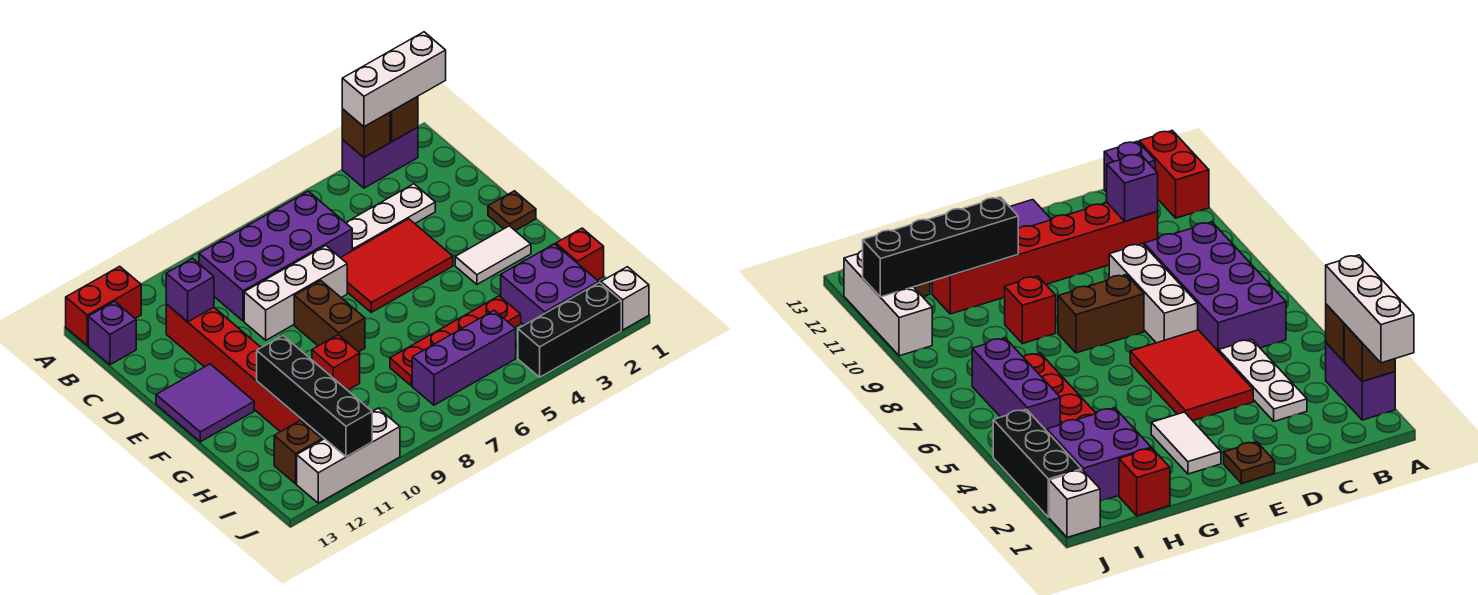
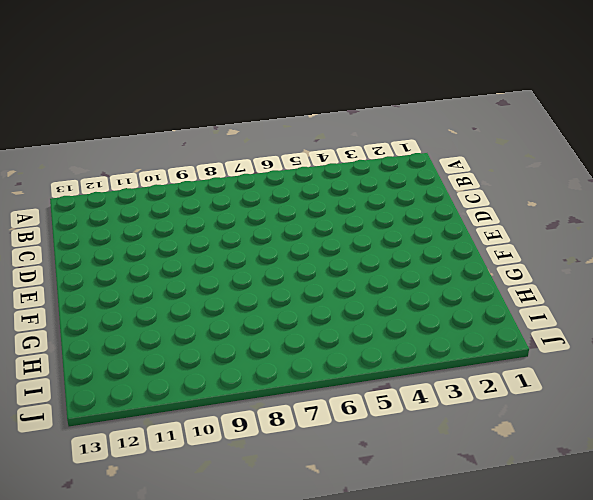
none -> purple brick A2:A3 level 1
none -> red brick A12:A13 level 1
none -> purple brick B6:C9 level 1

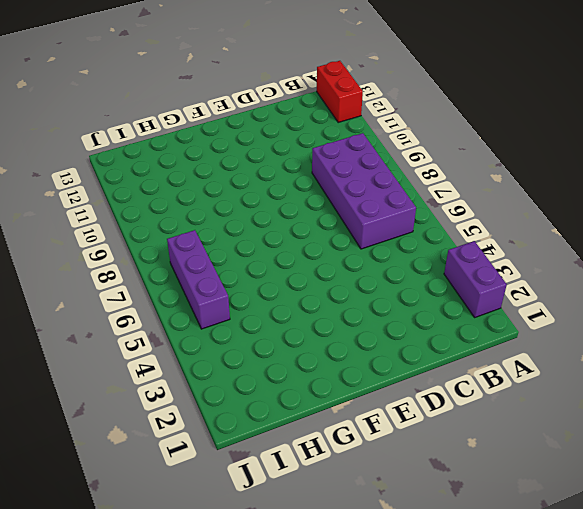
none -> purple brick B13 level 1
none -> white plate C3:C5 level 1
none -> red brick C11:H11 level 1

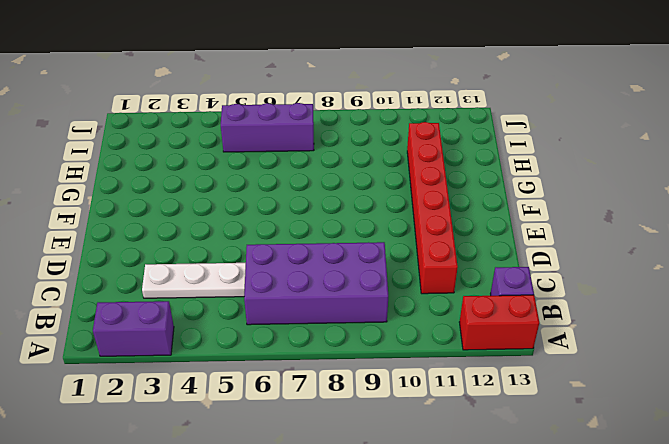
none -> red tile D4:E6 level 1
none -> white brick D7:D9 level 1
none -> brown plate E1 level 1

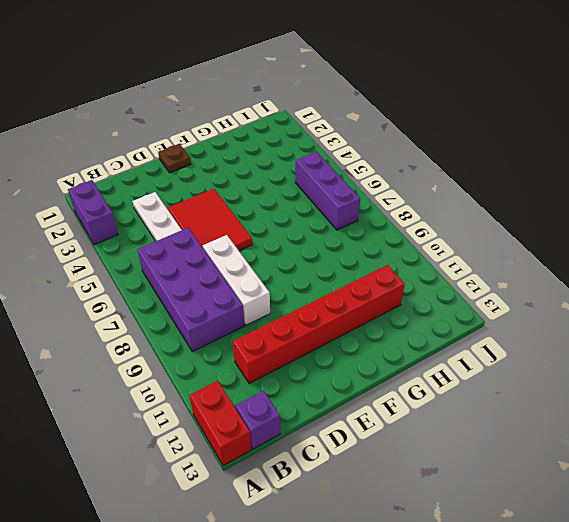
none -> brown brick E8:F8 level 1
none -> purple tile E12:F13 level 1
none -> white tile F2:F3 level 1

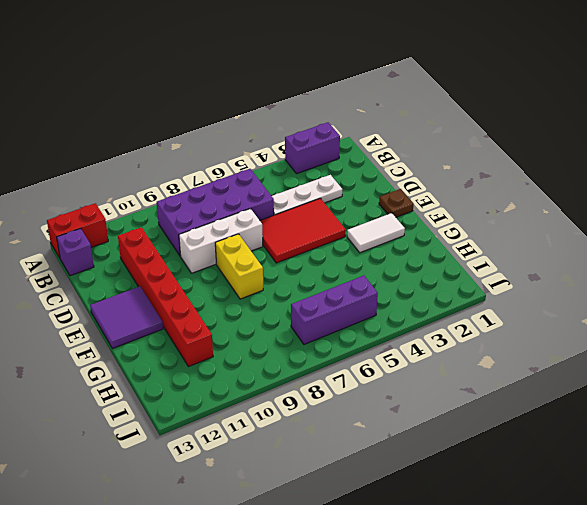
yellow brick E8:F8 level 1 -> brown brick E8:F8 level 1
none -> red brick G9 level 1
none -> red brick H1 level 1
none -> purple brick H2:I3 level 1

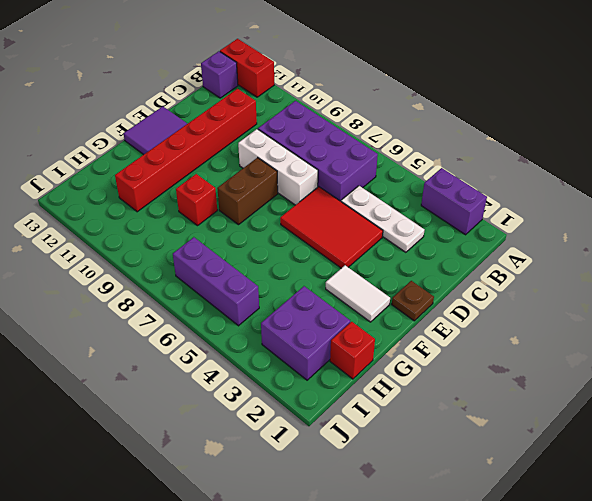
none -> red plate H4:H7 level 1
none -> brown brick I12 level 1
none -> white brick J1 level 1

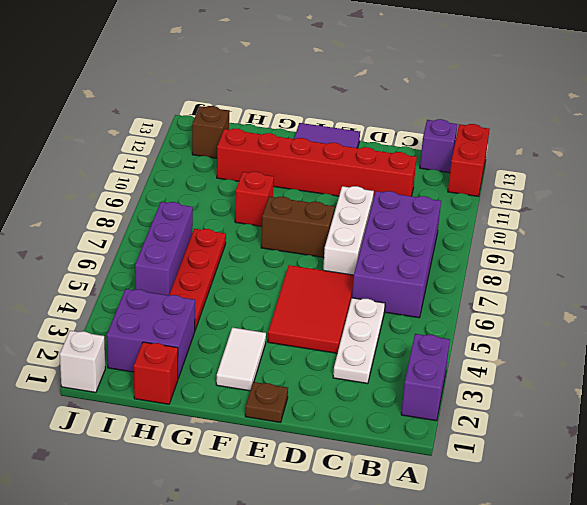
none -> black brick J2:J4 level 1
none -> white brick J10:J12 level 1
none -> brown brick A2 level 2

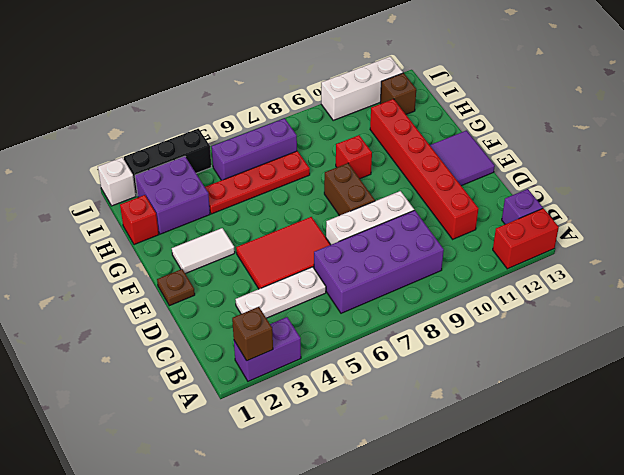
none -> brown brick A3 level 2
none -> purple brick C11 level 2
none -> black brick G11:J11 level 2

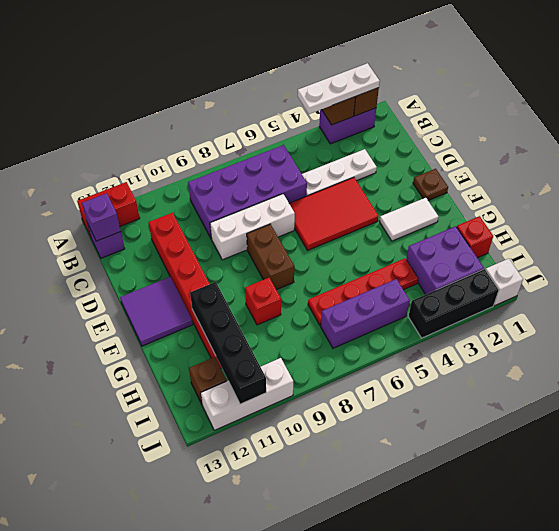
white plate A2:A4 level 3 -> white brick A1:A3 level 3
purple brick B13 level 2 -> purple brick C11 level 2

